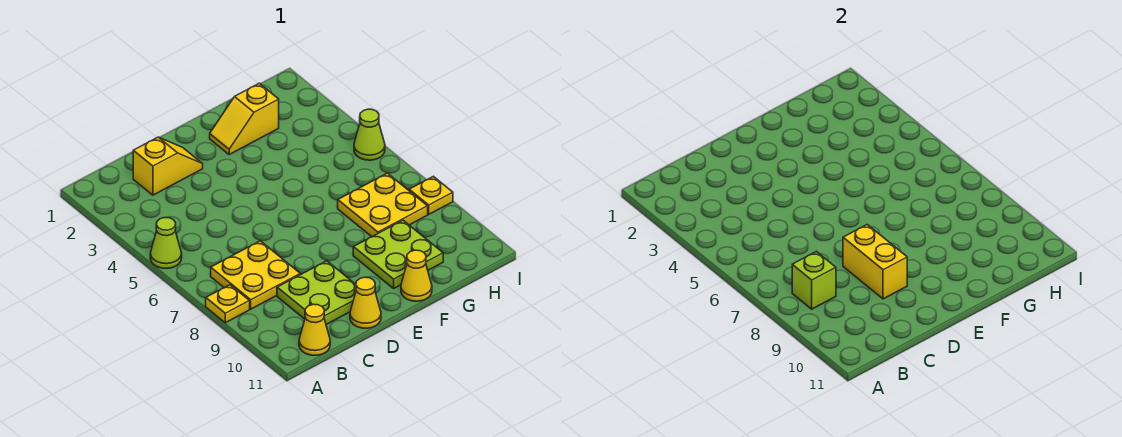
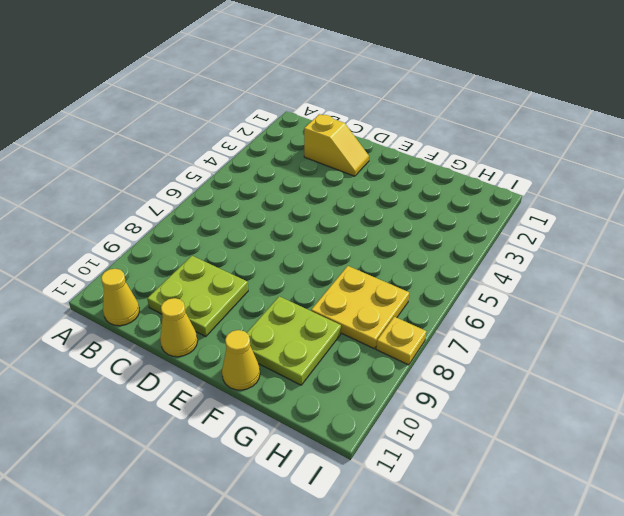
none -> lime cone A5 level 1
none -> yellow plate A8 level 1
none -> yellow plate B7:C8 level 1

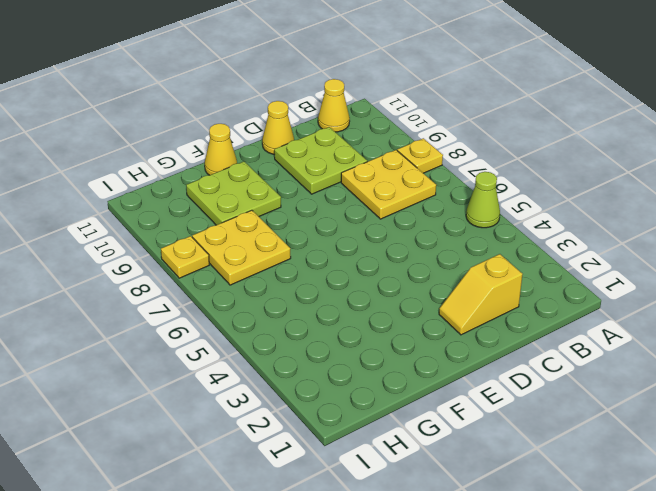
none -> yellow slope F2:G2 level 1 top G
none -> lime cone I5 level 1
none -> lime brick B8 level 2

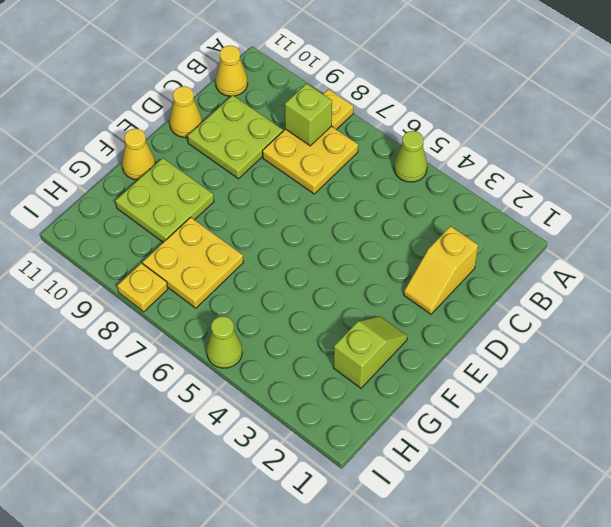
lime slope F2:G2 level 1 top G -> yellow slope F2:G2 level 1 top G
none -> yellow brick D8:D9 level 2

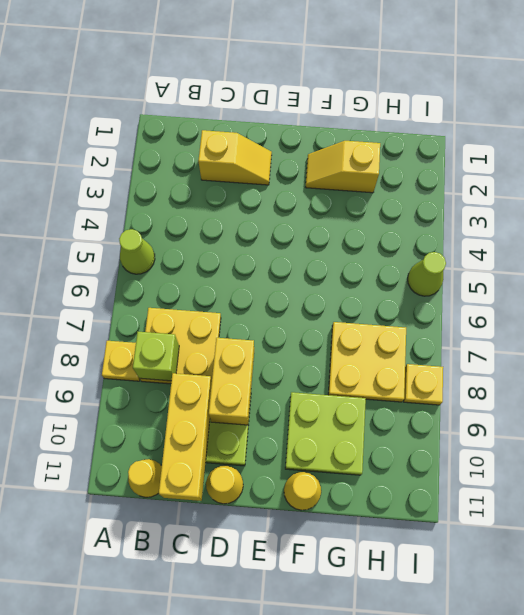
yellow brick C9:C11 level 2 -> none

